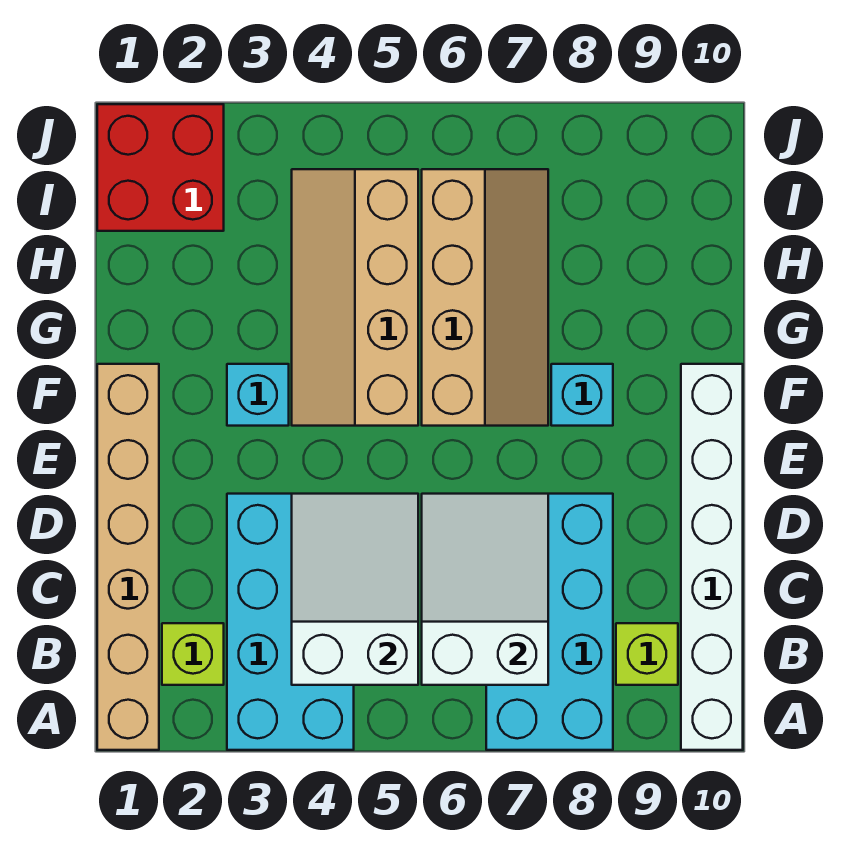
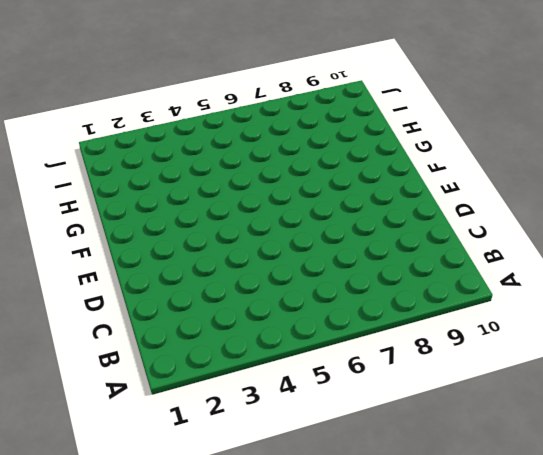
none -> tan brick A1:F1 level 1
none -> cyan brick A3:D4 level 1
none -> cyan brick A7:D8 level 1

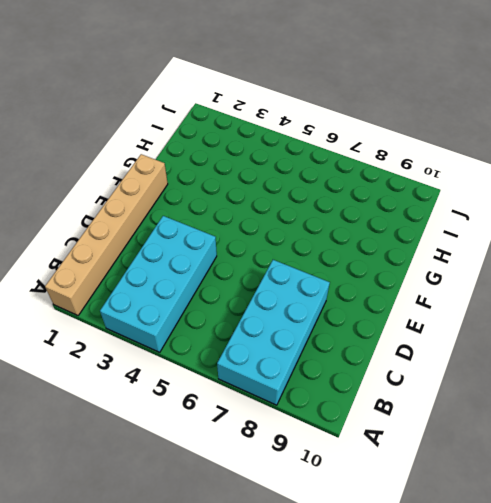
none -> white brick A10:F10 level 1
none -> lime brick B2 level 1
none -> lime brick B9 level 1

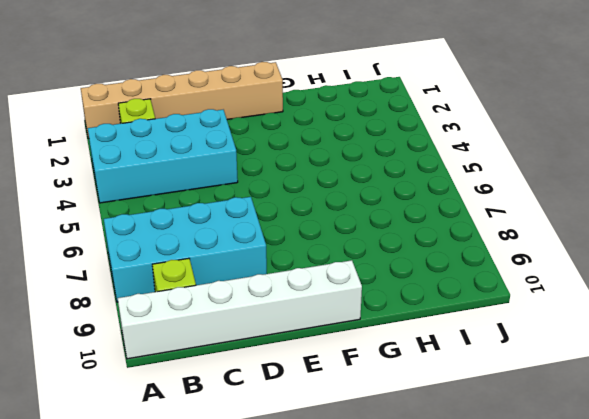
none -> cyan brick F3 level 1
none -> tan slope F4:I5 level 1 top 5
none -> tan slope F6:I7 level 1 top 6

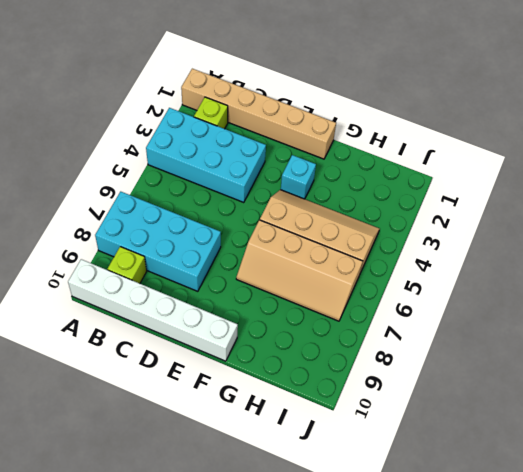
none -> cyan brick F8 level 1
none -> red brick I1:J2 level 1
none -> white slope B4:D5 level 2 top B

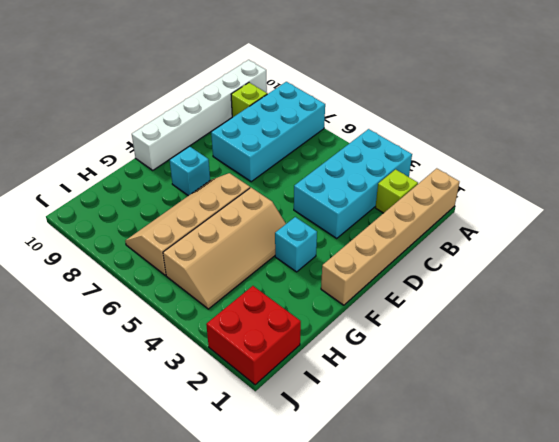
none -> white slope B4:D5 level 2 top B
none -> white slope B6:D7 level 2 top B

